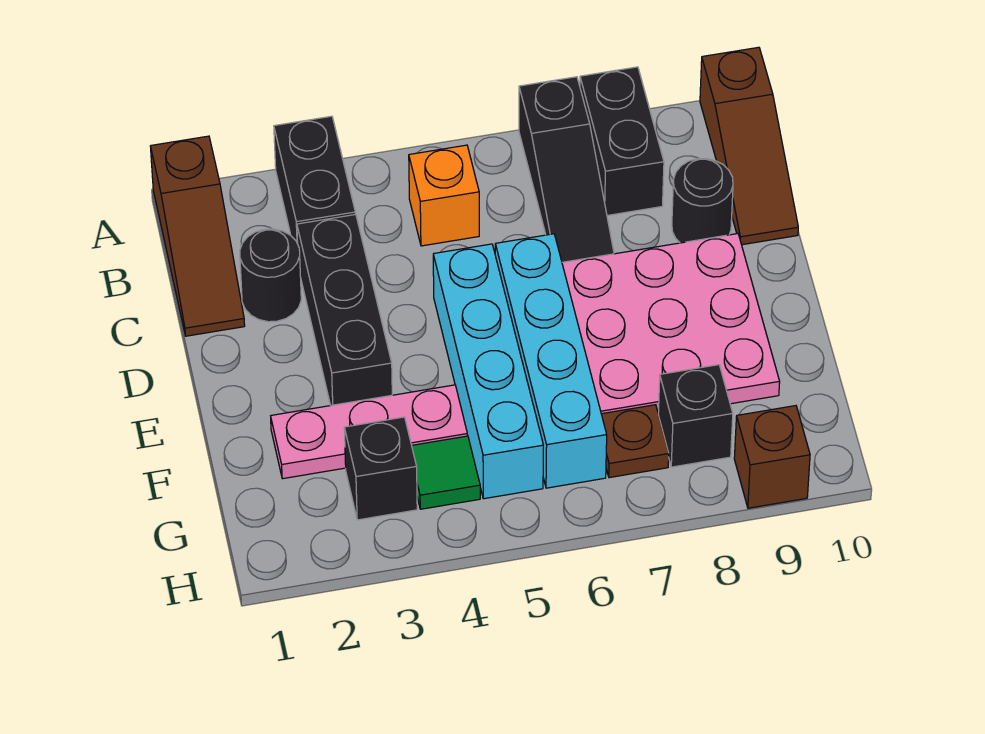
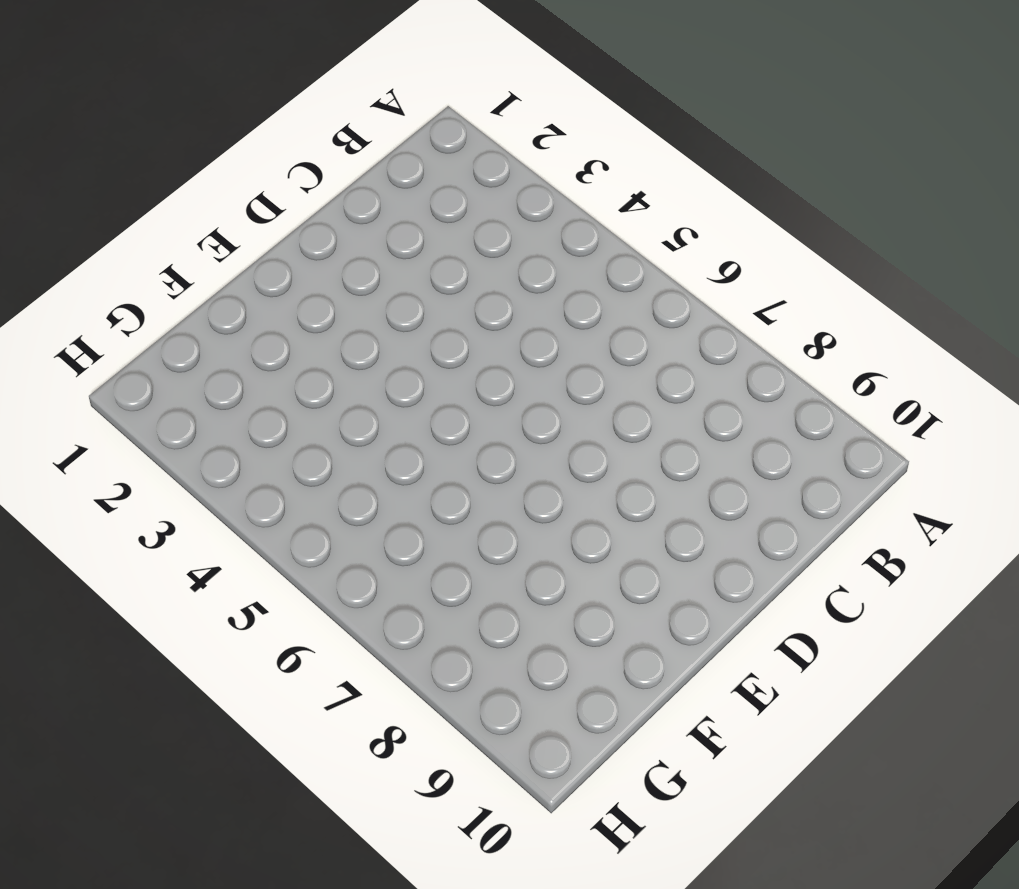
none -> brown slope A1:C1 level 1 top A
none -> black brick A3:B3 level 1
none -> black slope A7:C7 level 1 top A

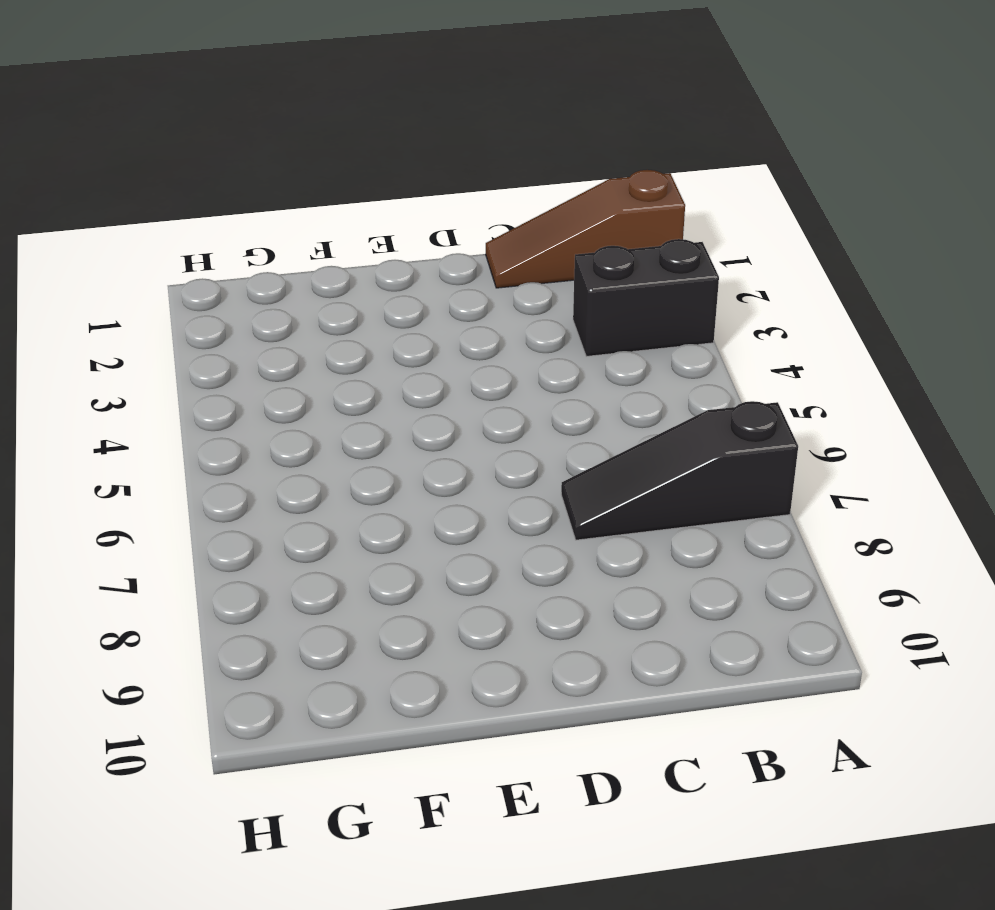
none -> black brick A8:B8 level 1
none -> brown slope A10:C10 level 1 top A
none -> orange brick B5 level 1

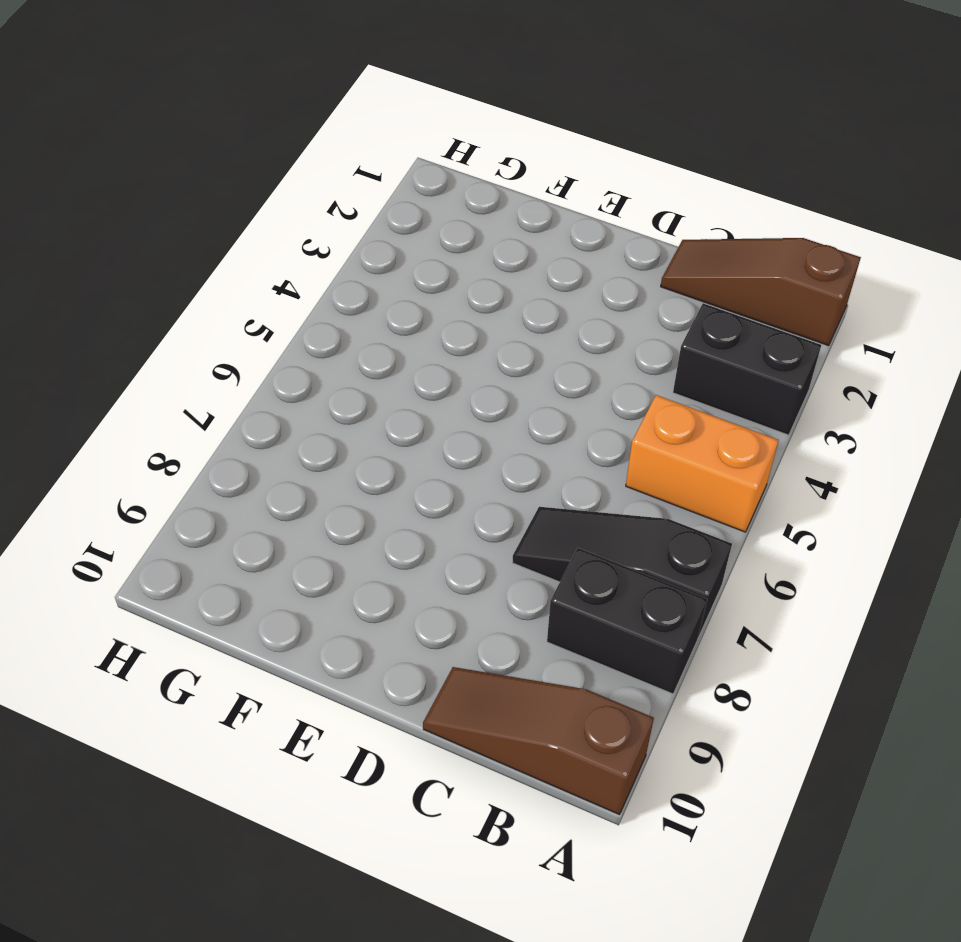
orange brick A5:B5 level 1 -> orange brick B5 level 1
none -> black round brick C2 level 1
none -> black brick C3:E3 level 1
none -> black round brick C9 level 1

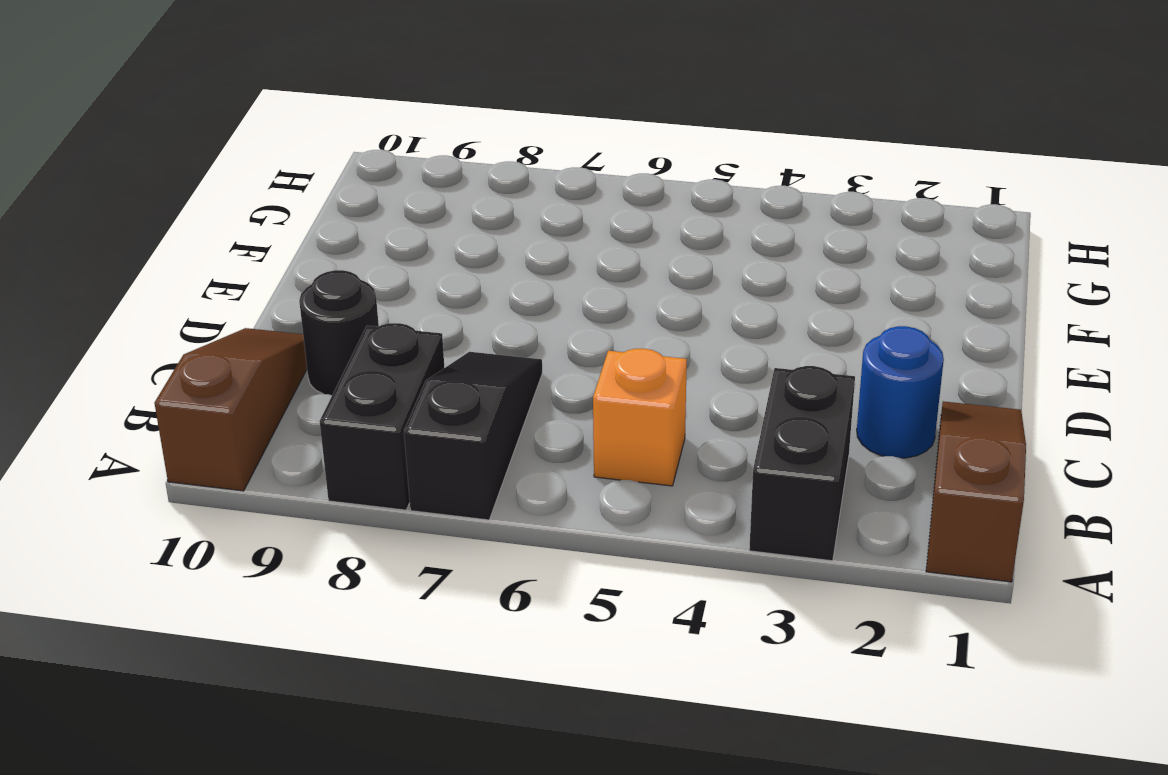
blue round brick C2 level 1 -> black round brick C2 level 1
none -> black brick C3:E3 level 1
none -> cyan brick D5:G5 level 1
none -> cyan brick D6:G6 level 1

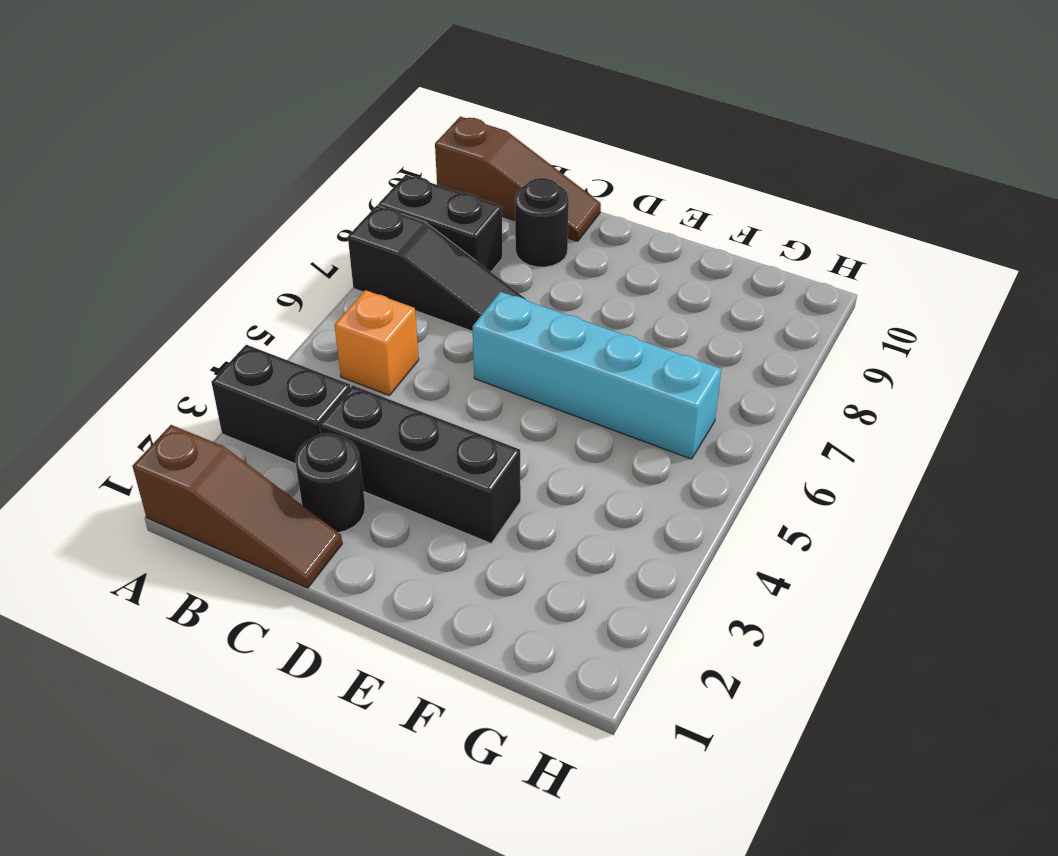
none -> cyan brick D5:G5 level 1
none -> pink plate D7:F9 level 1
none -> pink plate F2:F4 level 1

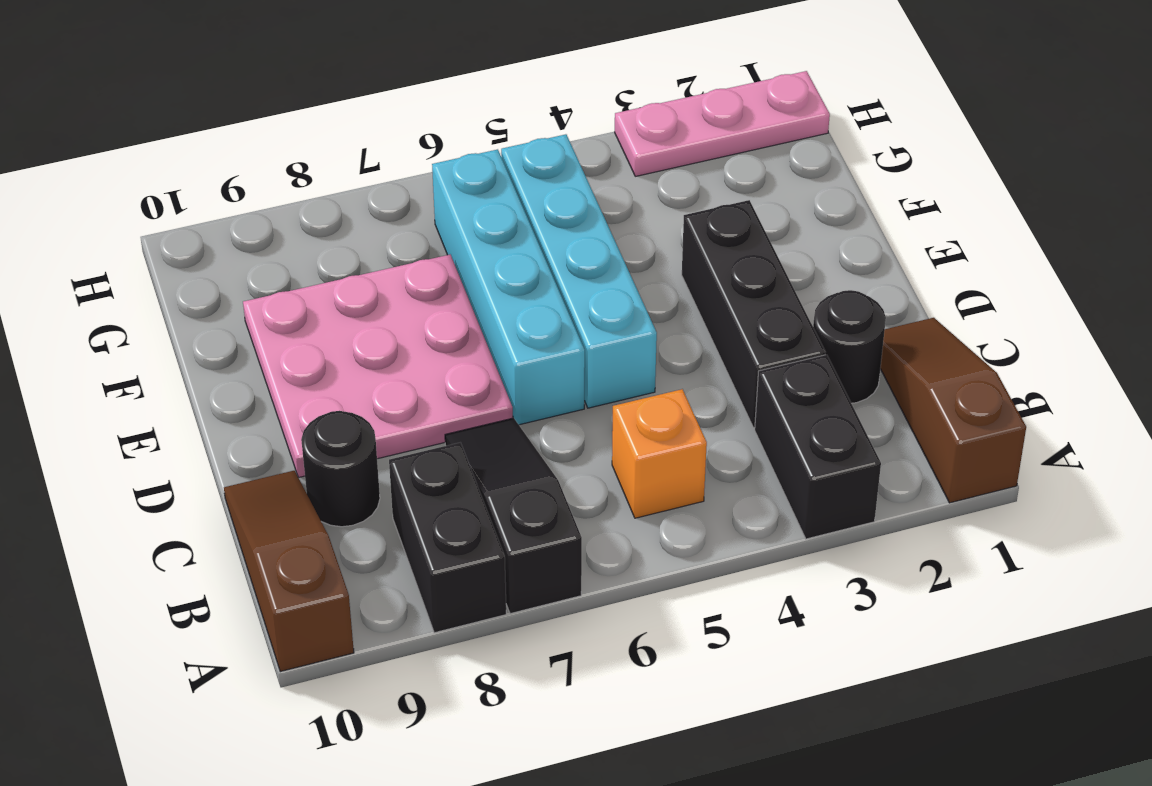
pink plate H1:H3 level 1 -> pink plate F2:F4 level 1
none -> black brick G3 level 1
none -> green tile G4 level 1
none -> brown plate G7 level 1

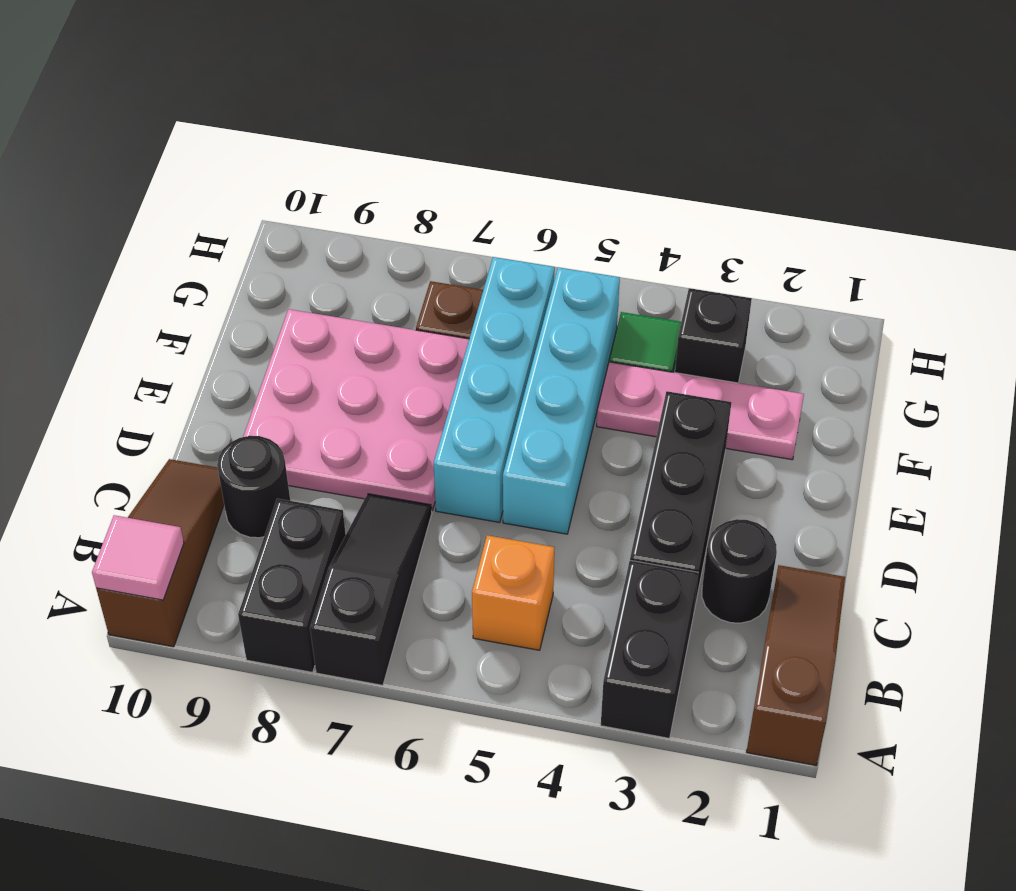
pink tile A10 level 2 -> none
none -> black brick G8 level 1
none -> brown brick H9 level 1

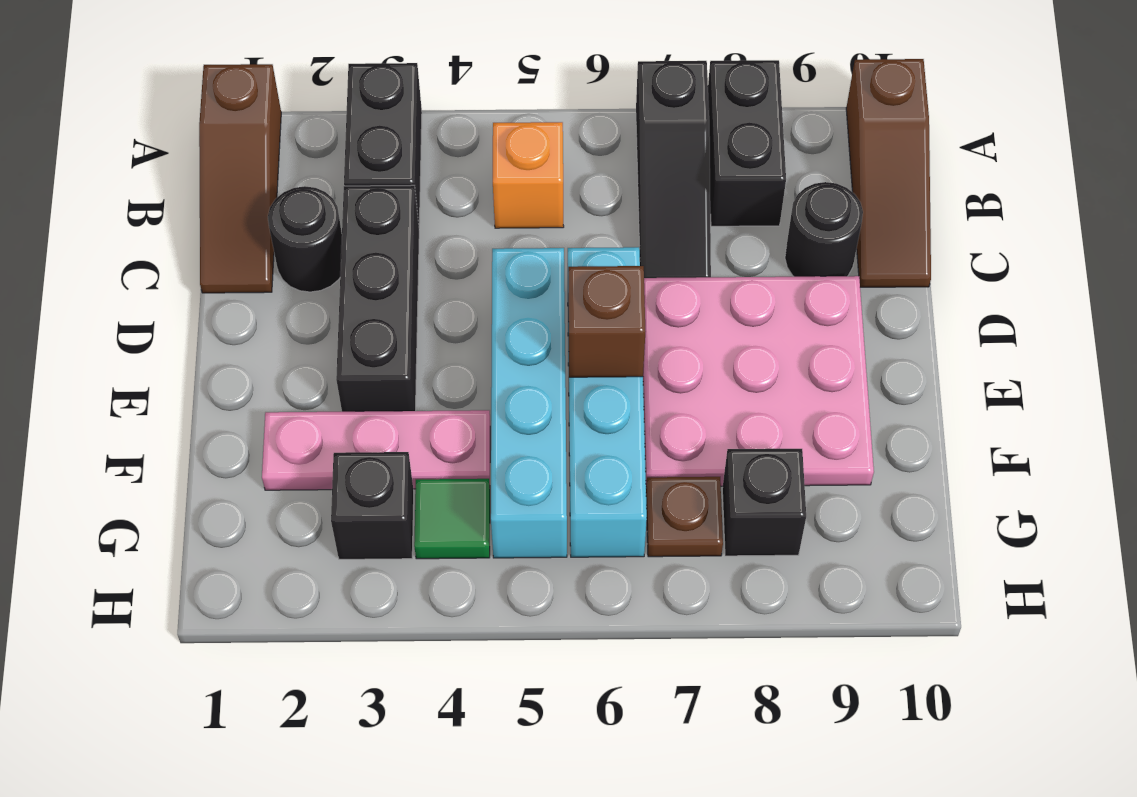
brown brick E6 level 2 -> brown brick H9 level 1

